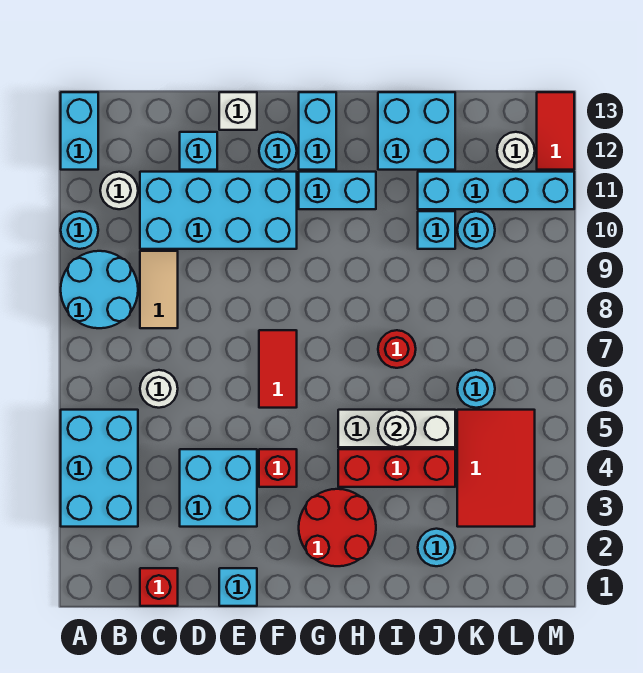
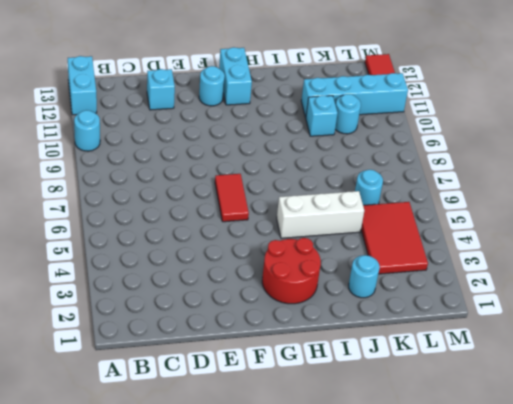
none -> cyan brick A3:B5 level 1
none -> cyan round brick A8:B9 level 1
none -> white round brick B11 level 1
none -> red brick C1 level 1

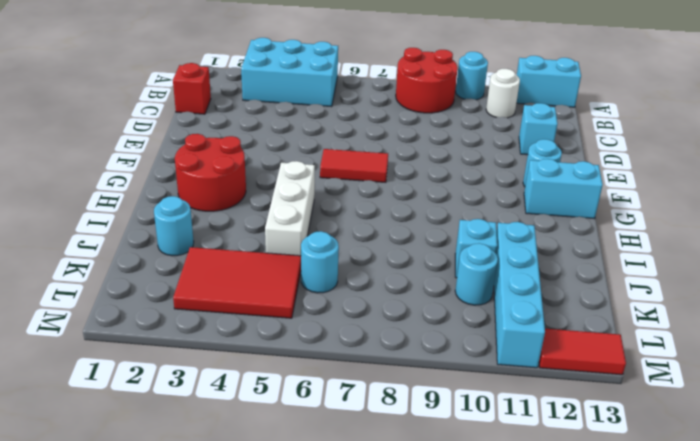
red round brick A8:B9 level 1 -> cyan round brick A8:B9 level 1
none -> white round brick C6 level 1
none -> tan tile C8:C9 level 1
none -> cyan brick C10:F11 level 1
none -> cyan brick D3:E4 level 1

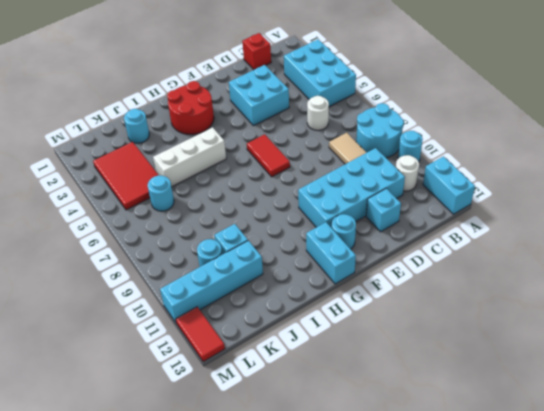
none -> cyan brick E1 level 1
none -> white brick E13 level 1
none -> red brick F4 level 1
none -> cyan brick G11:H11 level 1

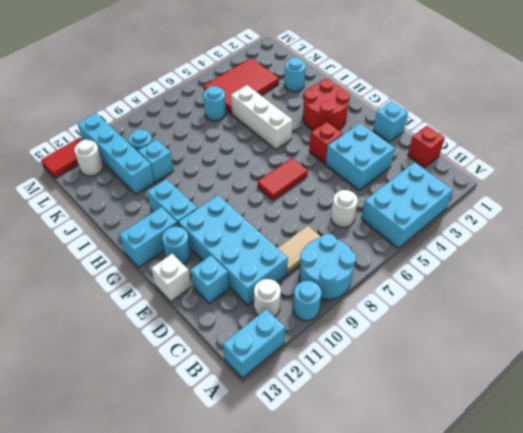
none -> red brick H4:J4 level 1
none -> red round brick I7 level 1
none -> cyan brick I12:J13 level 1
none -> white round brick I5 level 2

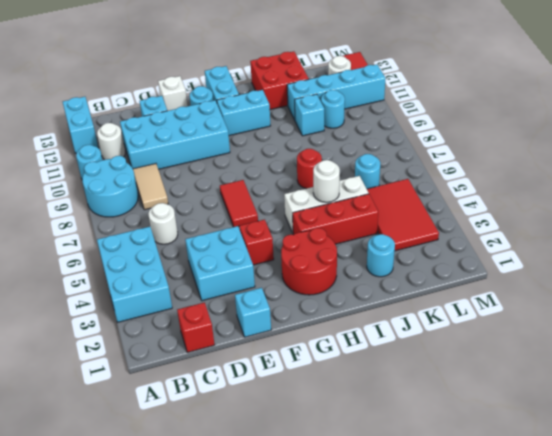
red brick I12:J13 level 1 -> cyan brick I12:J13 level 1

